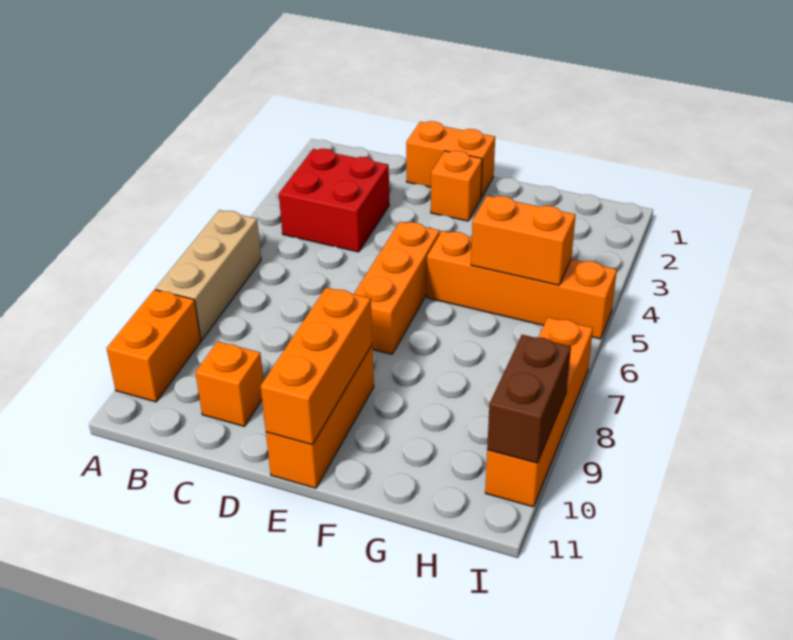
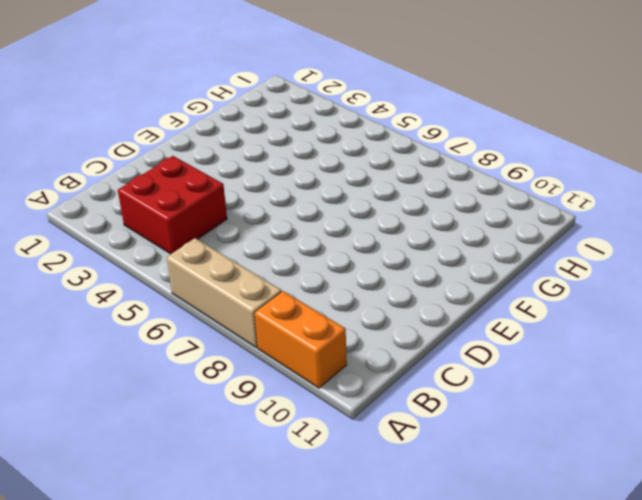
none -> orange brick C10 level 1
none -> orange brick D1:E1 level 1
none -> orange brick E2 level 1

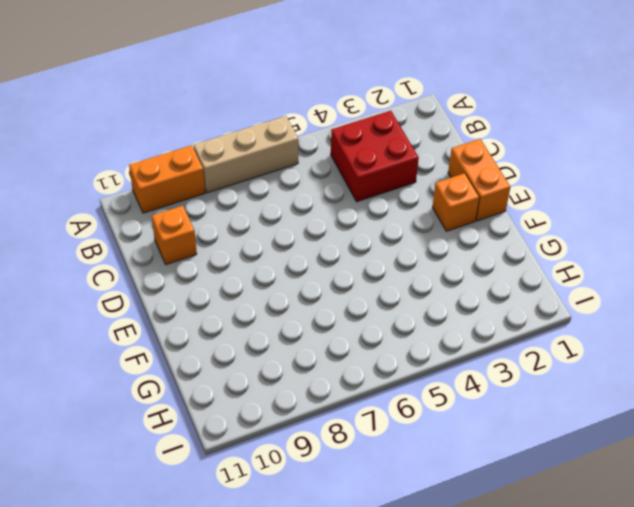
none -> orange brick E5:E7 level 1
none -> orange brick E9:E11 level 1
none -> orange brick F5:I5 level 1

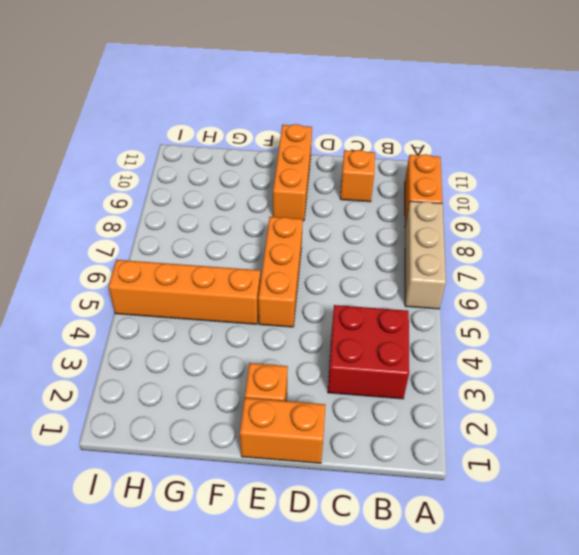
none -> orange brick I7:I10 level 1
none -> orange brick E9:E11 level 2
none -> orange brick G5:H5 level 2

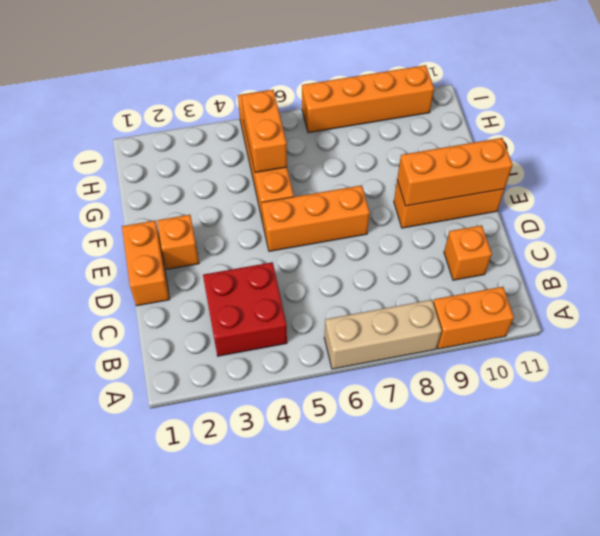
none -> brown brick I9:I10 level 2

